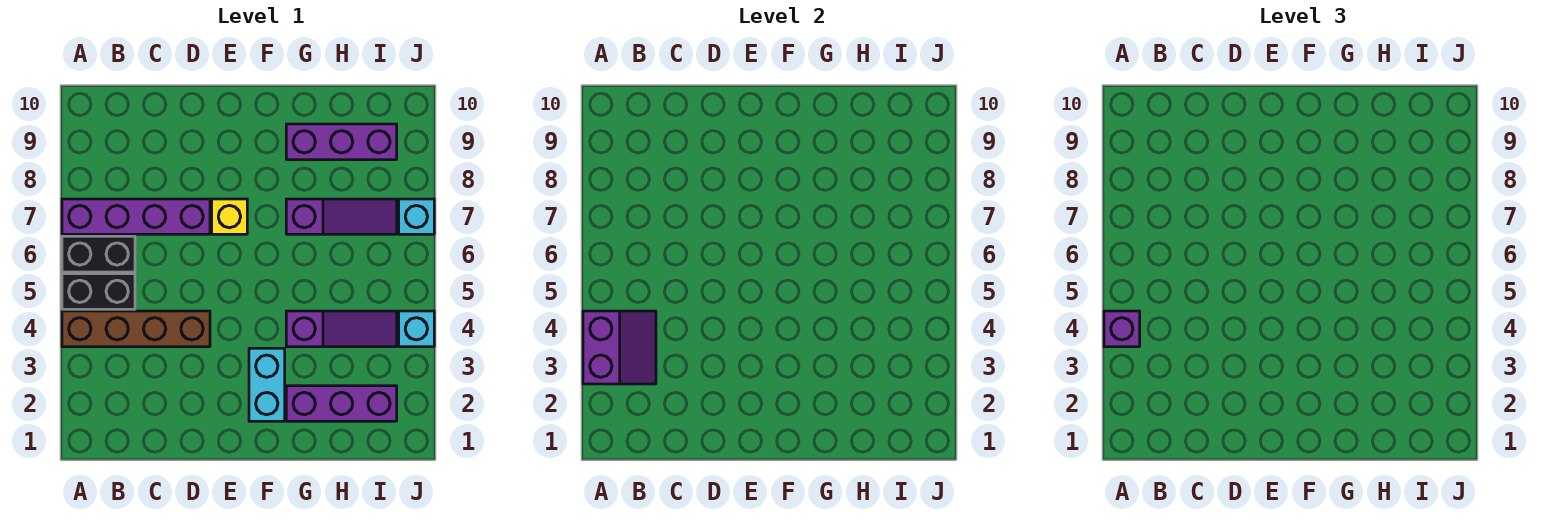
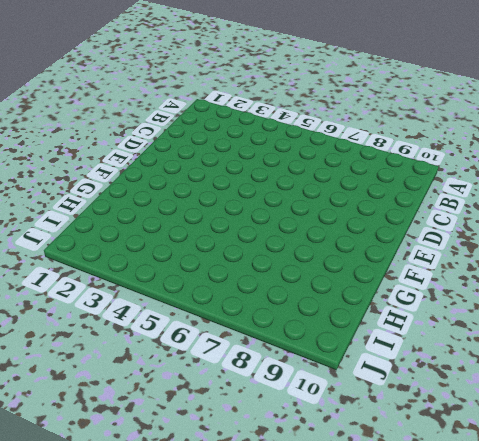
none -> brown brick A4:D4 level 1
none -> black brick A5:B5 level 1
none -> black brick A6:B6 level 1

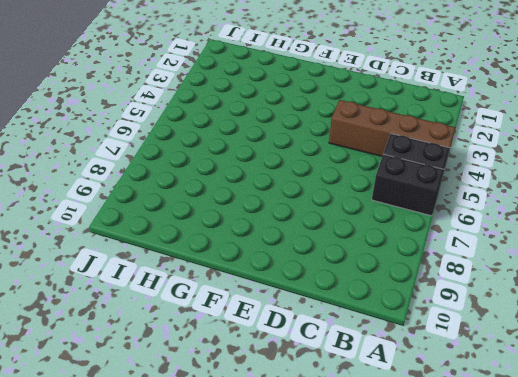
none -> purple brick A7:D7 level 1
none -> yellow brick E7 level 1
none -> cyan brick F2:F3 level 1

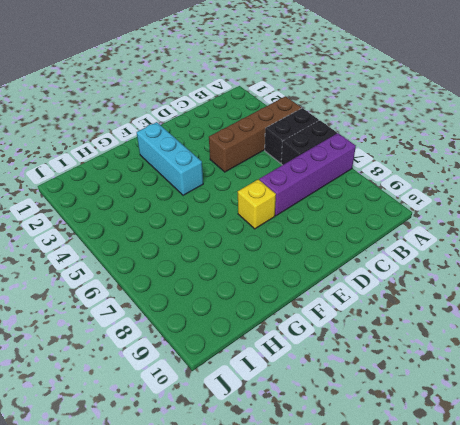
cyan brick F2:F4 level 1 -> cyan brick F2:F3 level 1
none -> purple brick G2:I2 level 1
none -> purple slope G4:I4 level 1 top G
none -> purple slope G7:I7 level 1 top G

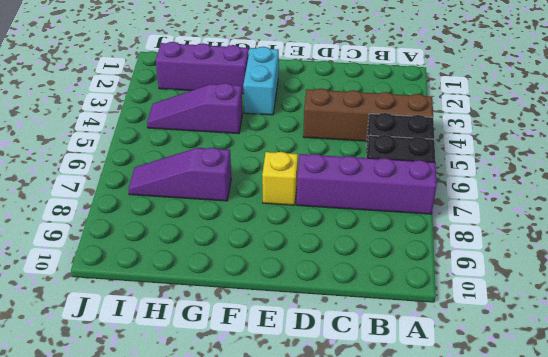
none -> purple brick G9:I9 level 1
none -> cyan brick J4 level 1
none -> cyan brick J7 level 1

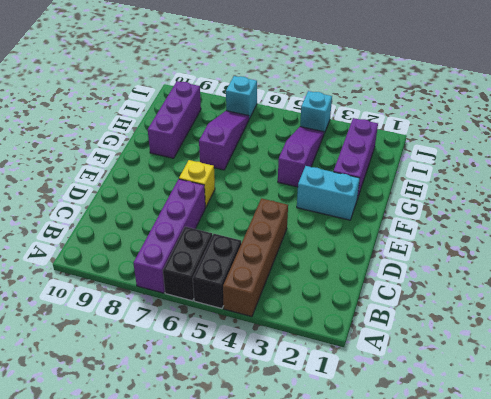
none -> purple slope A3:B4 level 2 top A
none -> purple brick A4 level 3

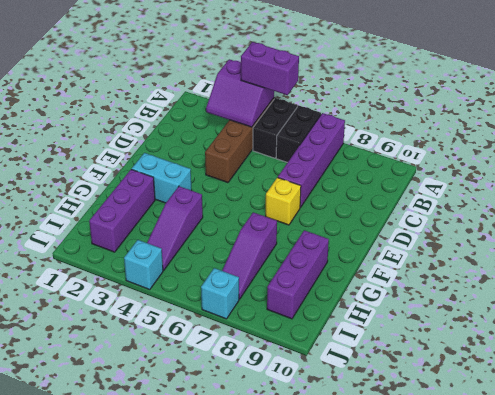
purple brick A4:A5 level 3 -> purple brick A4 level 3

